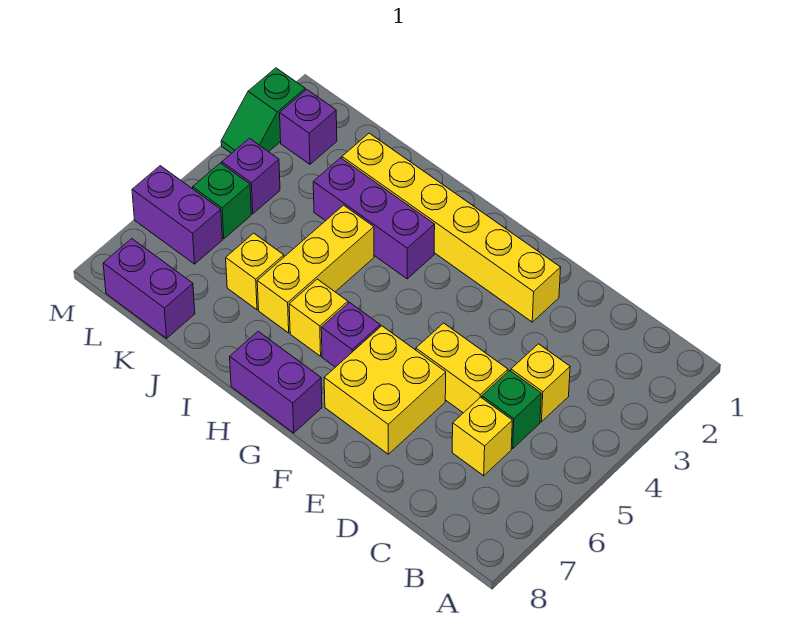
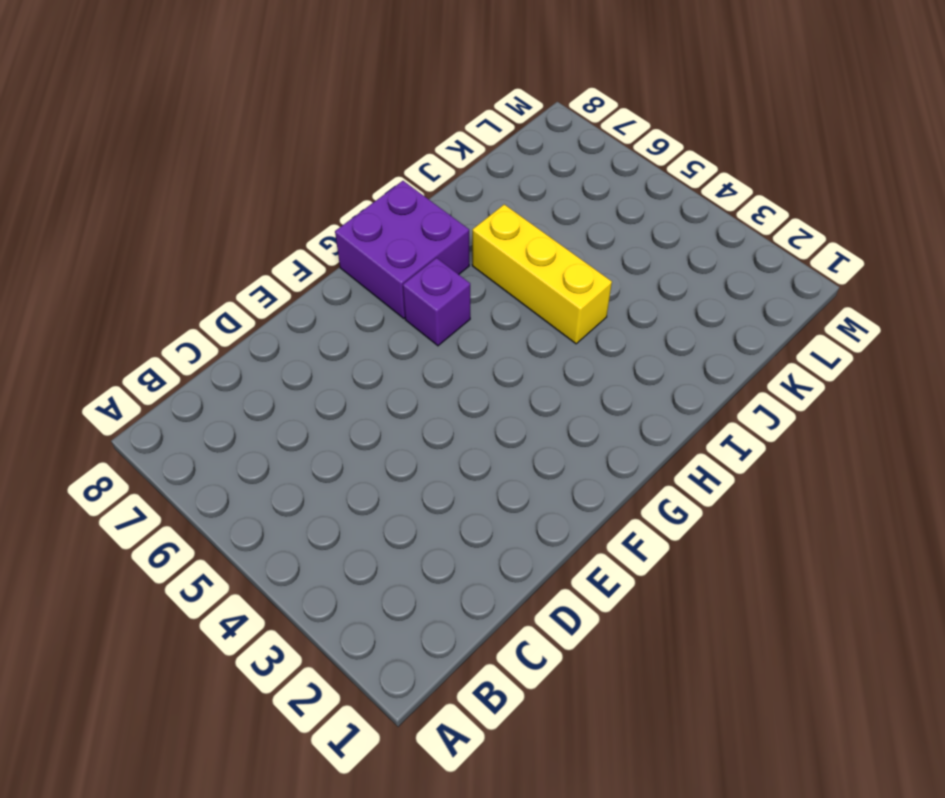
purple brick G7:H8 level 1 -> purple brick G8:H8 level 1
none -> yellow brick C4 level 1
none -> green brick C5 level 1
none -> yellow brick C6 level 1

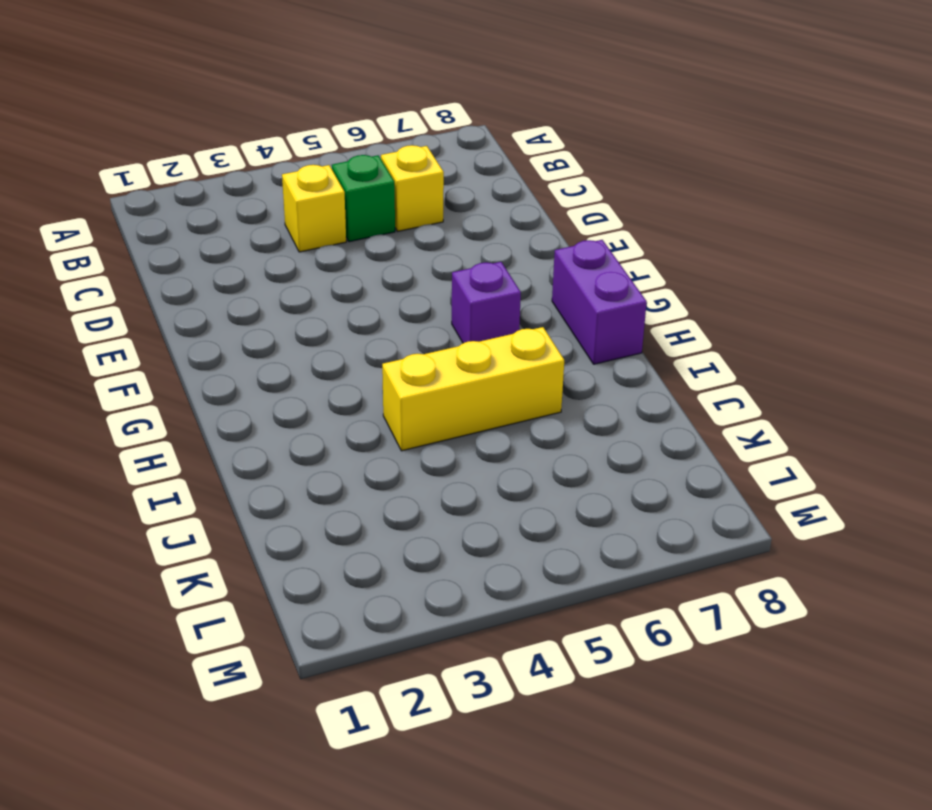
none -> yellow brick D5:E5 level 1
none -> yellow brick E2:J2 level 1
none -> yellow brick E6:F7 level 1

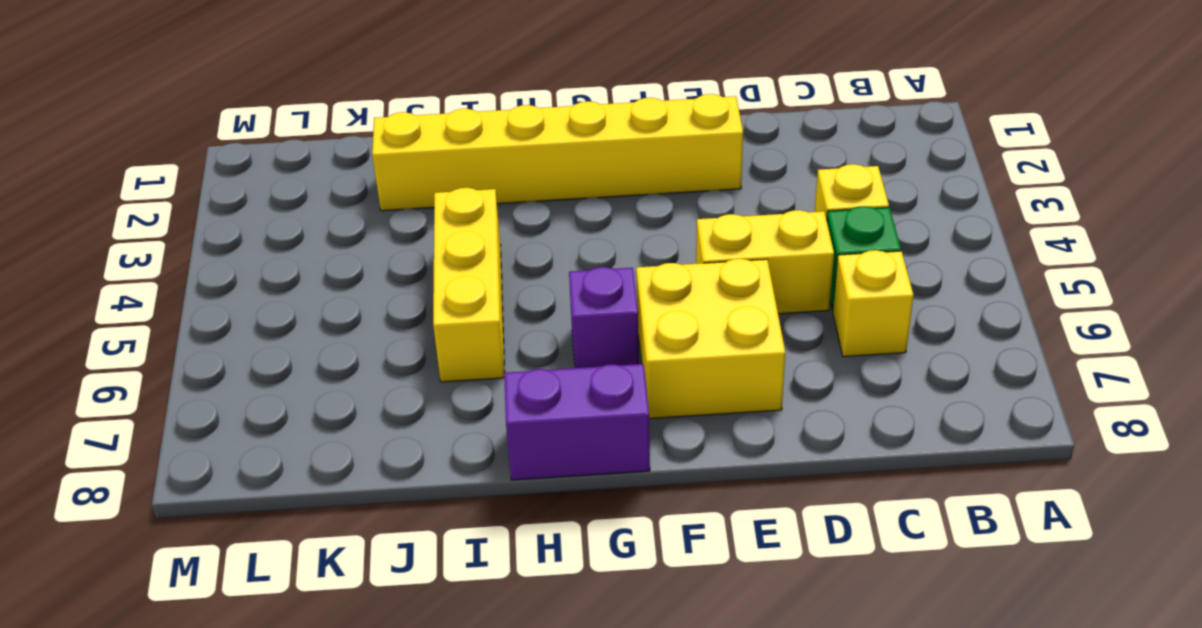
none -> purple brick H3:J3 level 1
none -> yellow brick H6 level 1
none -> yellow brick J6 level 1

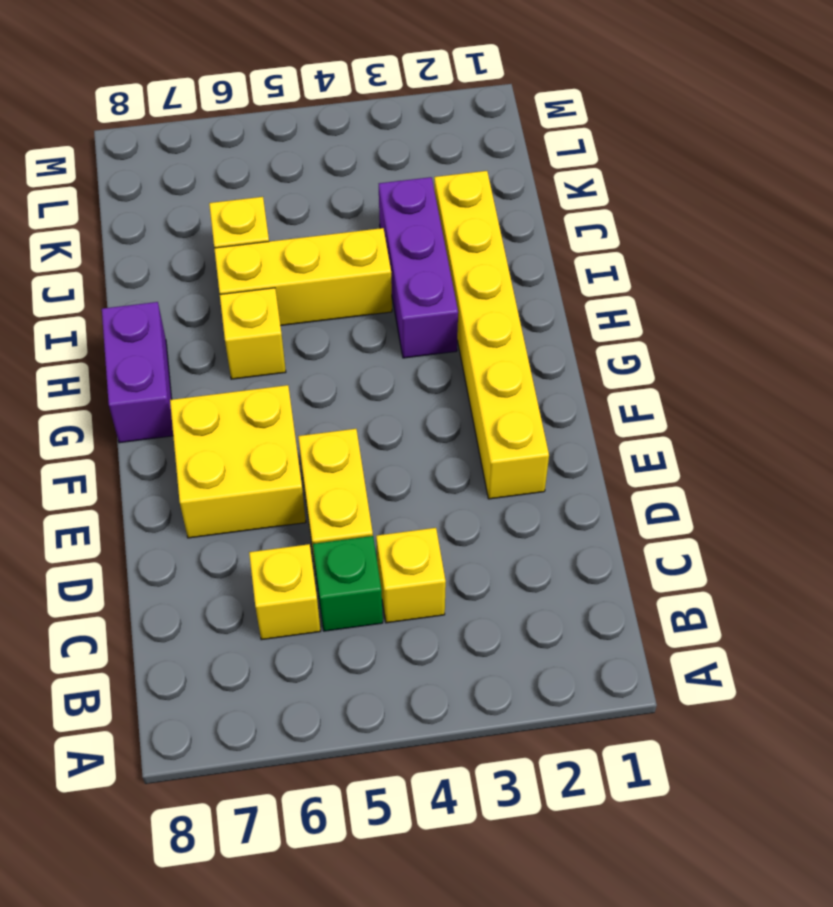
none -> purple brick G6 level 1
none -> purple brick K8:L8 level 1
none -> purple brick L2 level 1

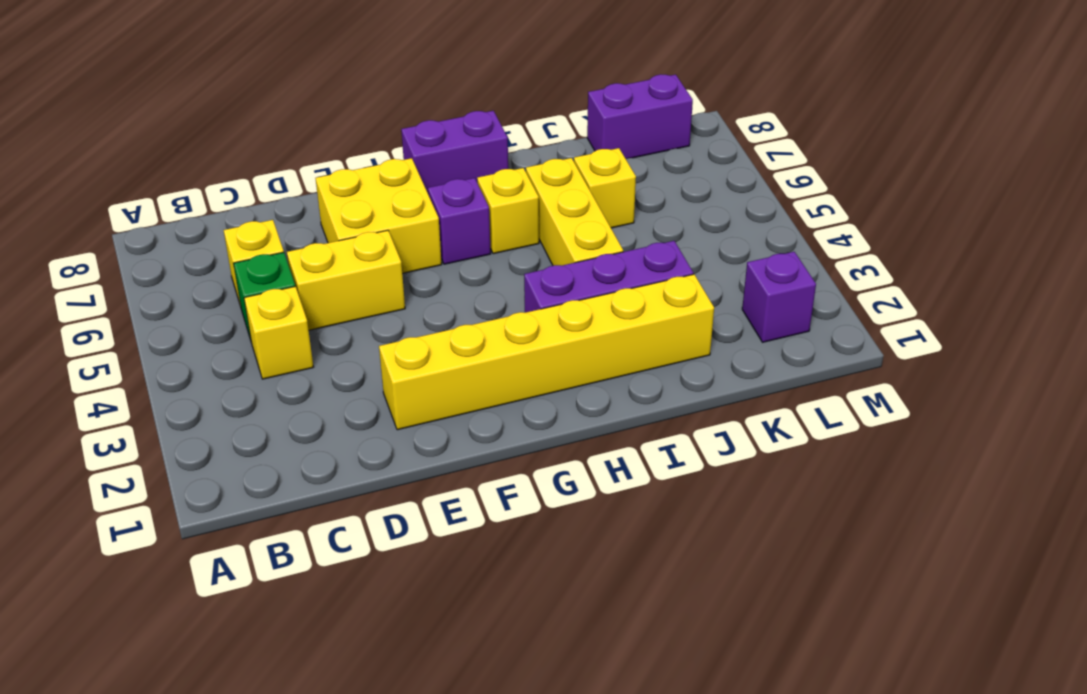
none -> purple brick L4 level 1
none -> green brick L5 level 1
none -> purple brick L6:M6 level 1

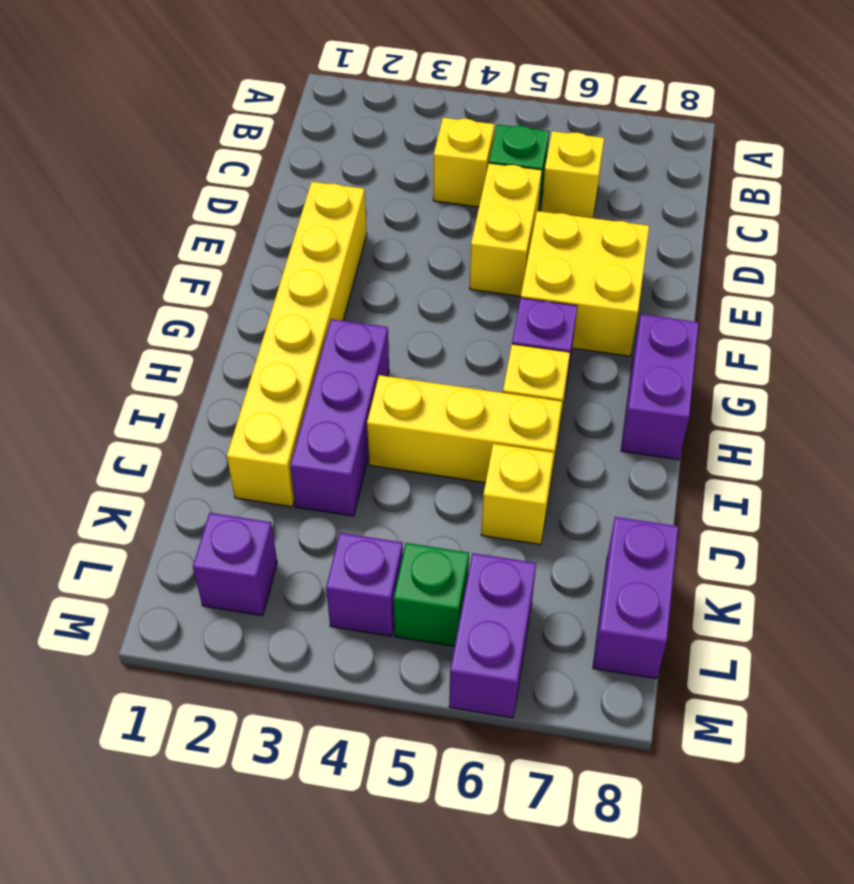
none -> green slope M2:M3 level 1 top 2

